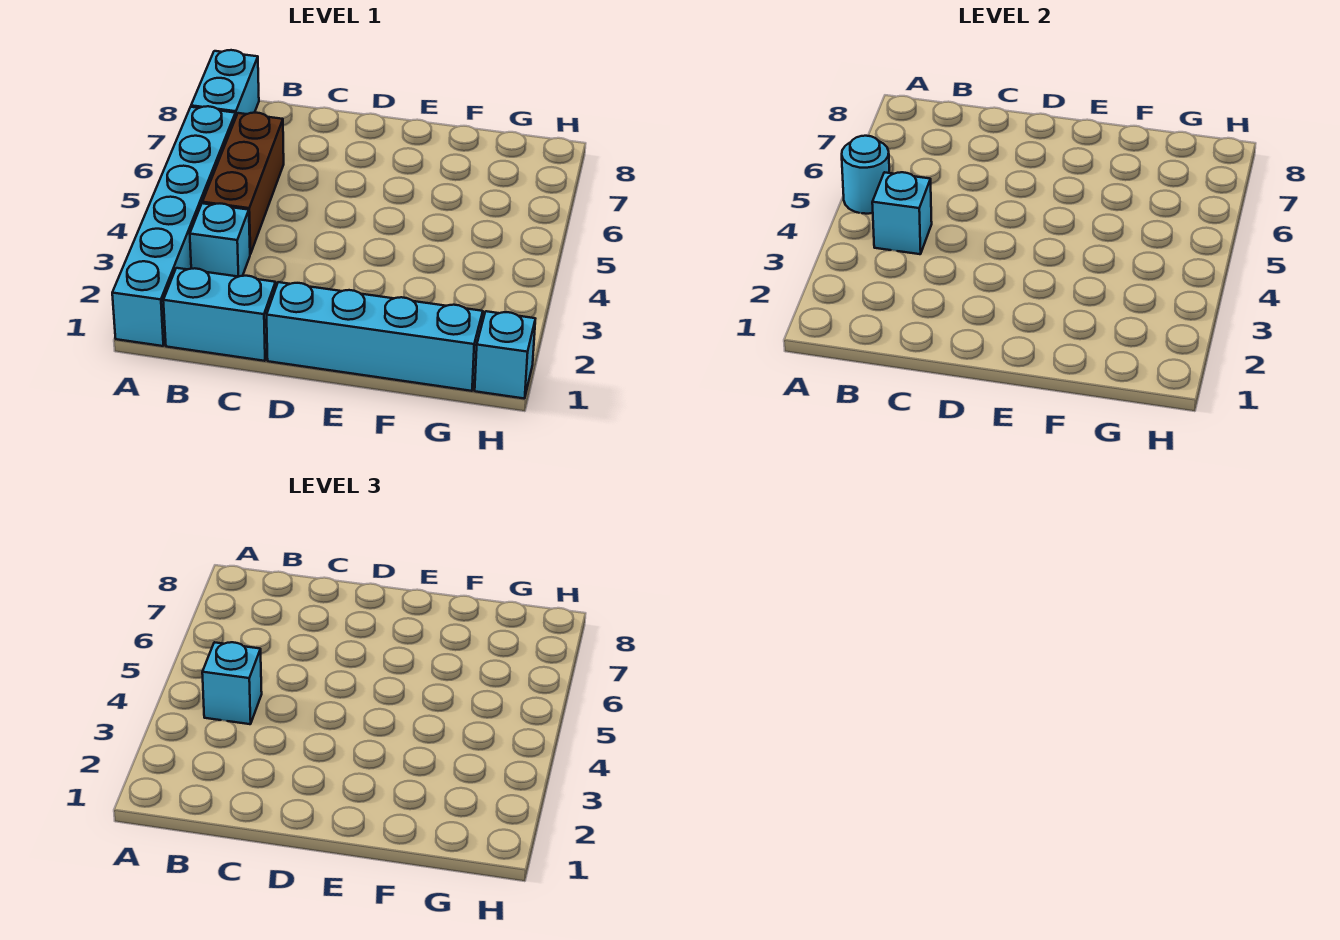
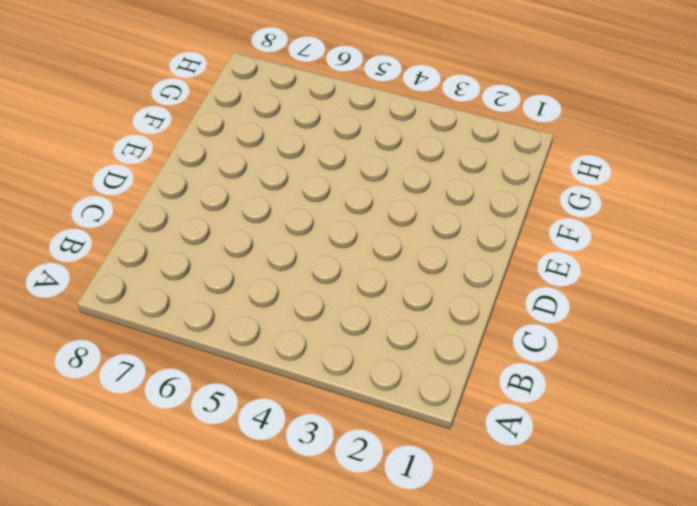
none -> cyan brick A1:A6 level 1
none -> cyan brick A7:A8 level 1

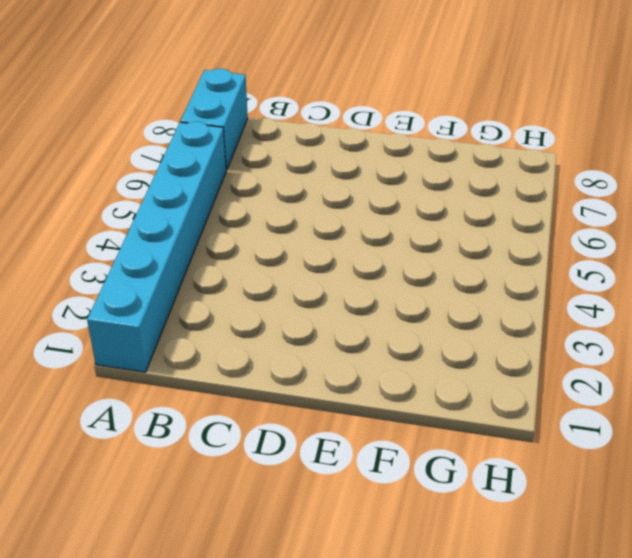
none -> cyan brick B1:C1 level 1
none -> cyan brick B3 level 1

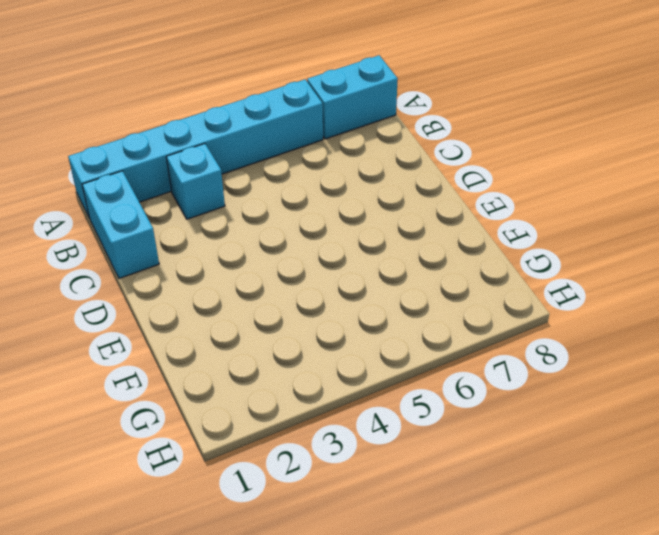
none -> brown brick B4:B6 level 1
none -> cyan brick D1:G1 level 1

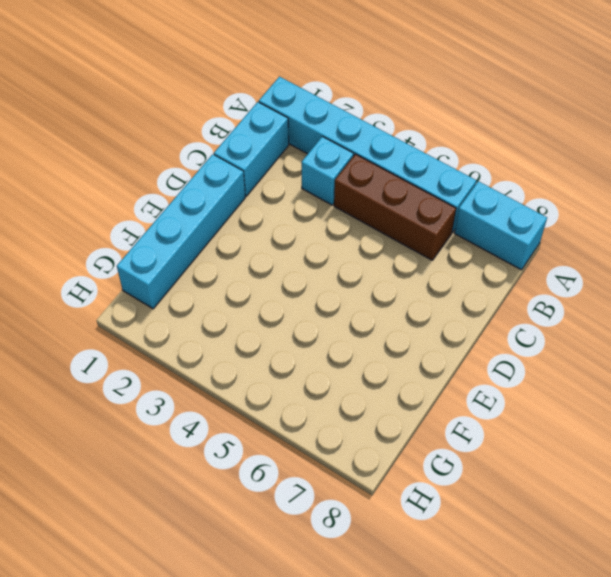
none -> cyan brick H1 level 1
none -> cyan round brick A5 level 2

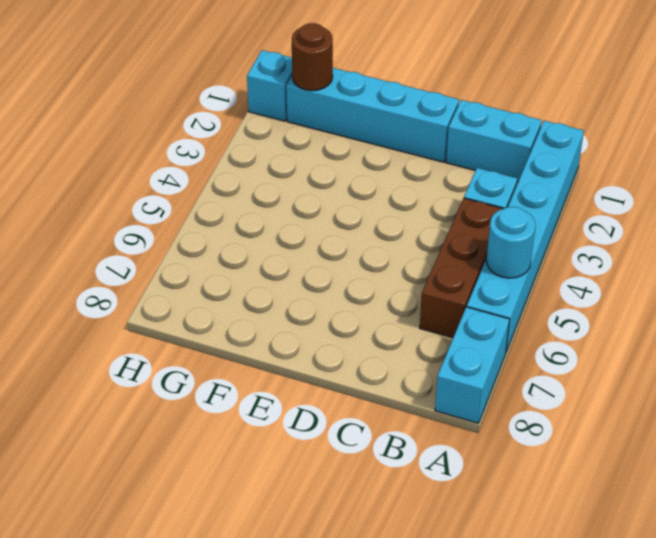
brown round brick G1 level 2 -> none
none -> cyan brick B4 level 2
none -> cyan brick B4 level 3

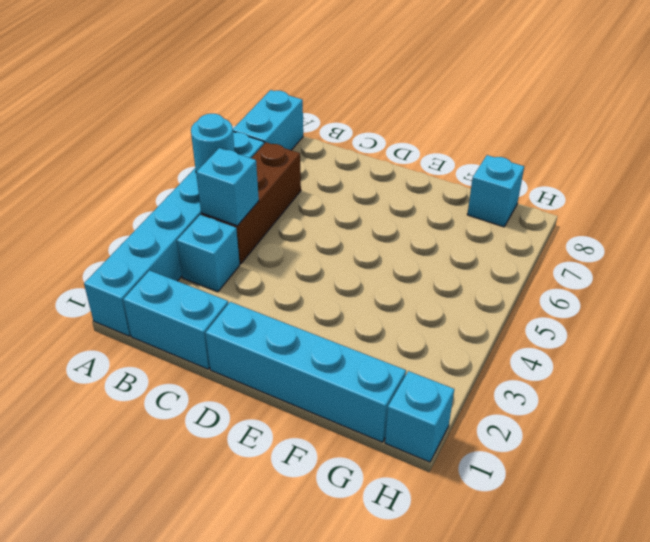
cyan brick G8 level 1 -> cyan brick B4 level 3

